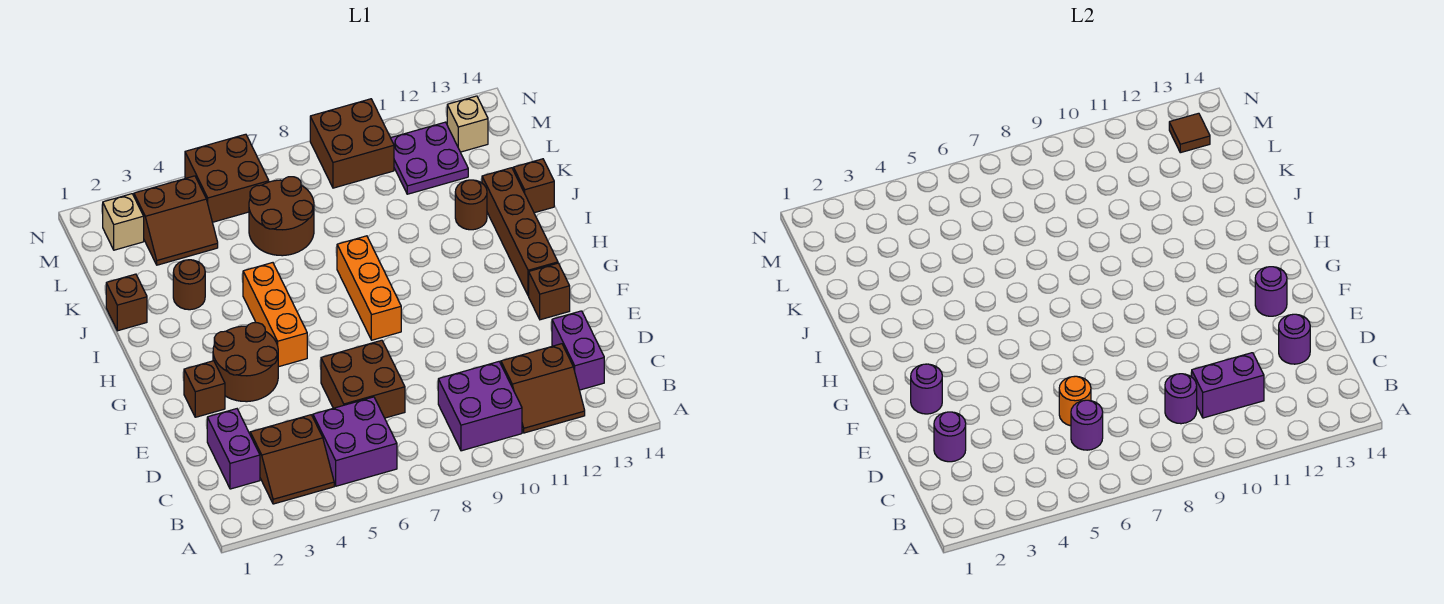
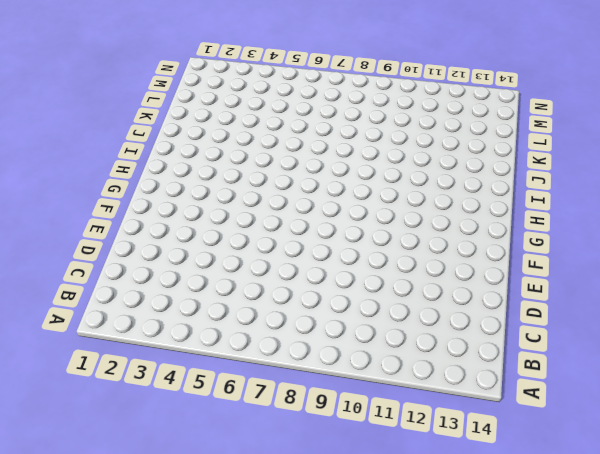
none -> brown slope B3:C4 level 1 top C
none -> purple brick B5:C6 level 1
none -> purple brick B9:C10 level 1
none -> brown slope B11:C12 level 1 top C

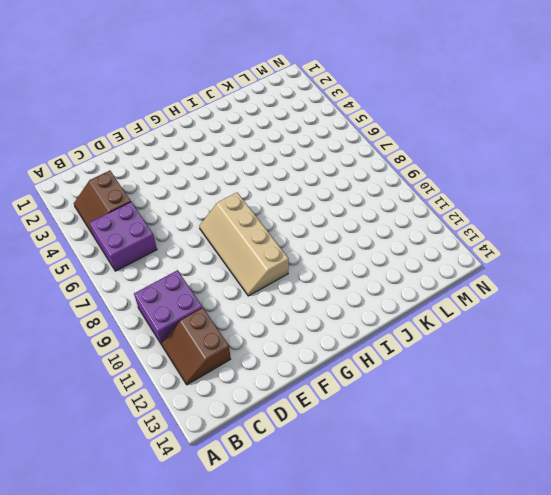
tan slope F7:G10 level 1 top G -> orange brick G8:I8 level 1
none -> purple brick C2:D2 level 1
none -> purple brick C13:D13 level 1
none -> brown brick D6:E7 level 1
none -> brown brick F2 level 1

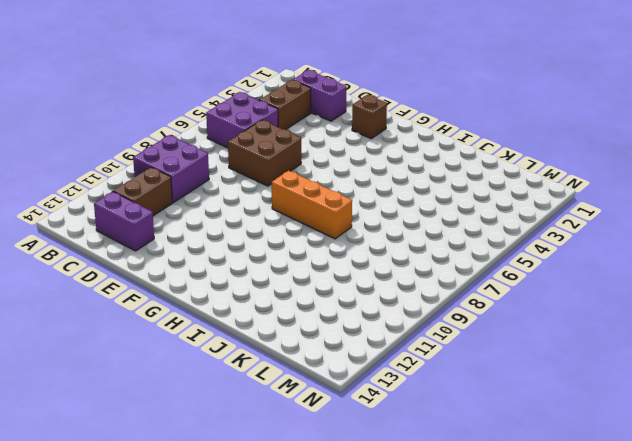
none -> brown round brick F3:G4 level 1
none -> brown brick F13 level 1
none -> orange brick G5:I5 level 1
none -> brown brick G13:J13 level 1

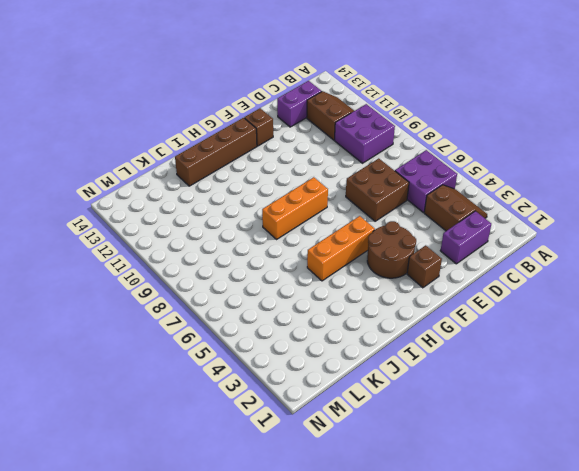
none -> brown brick J1 level 1
none -> brown round brick J3 level 1
none -> brown round brick J12 level 1
none -> brown brick J14 level 1

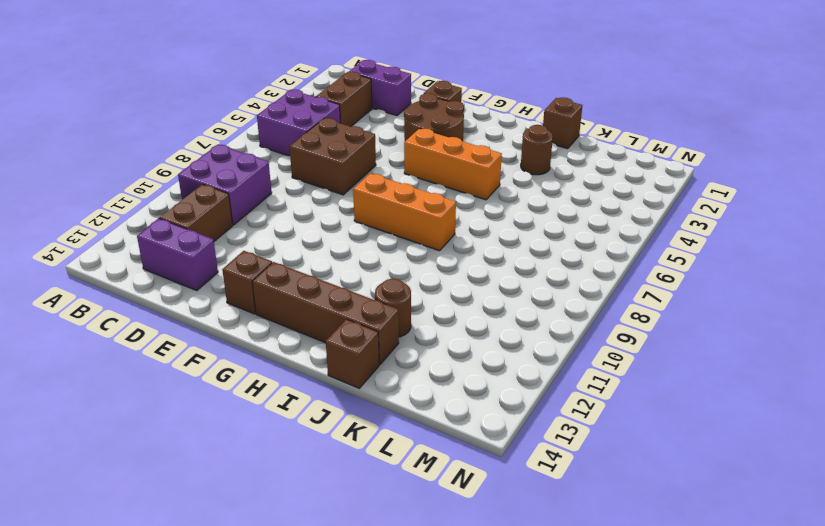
none -> brown round brick K6:L7 level 1
none -> brown slope L3:M4 level 1 top M
none -> purple plate L11:M12 level 1
none -> tan brick M2 level 1

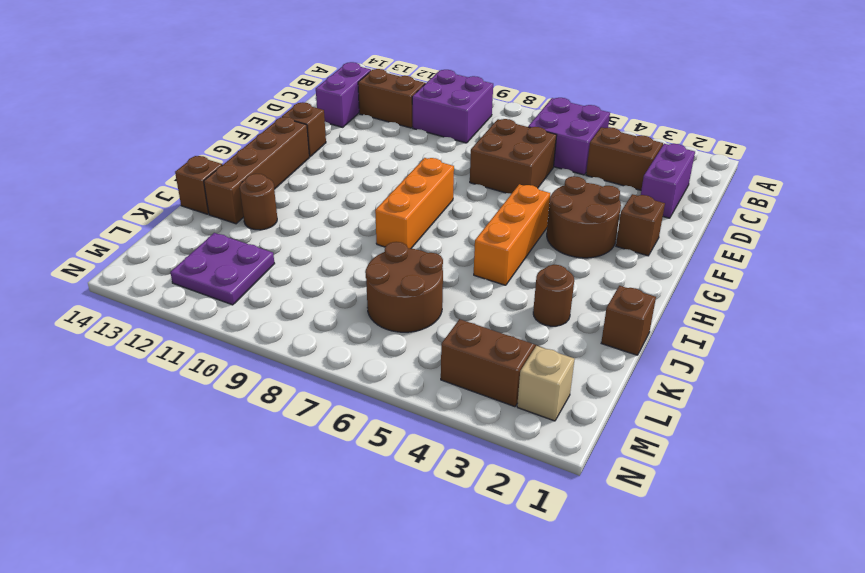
none -> brown brick M5:N6 level 1
none -> brown brick M9:N10 level 1
none -> tan brick M13 level 1
none -> purple round brick C6 level 2

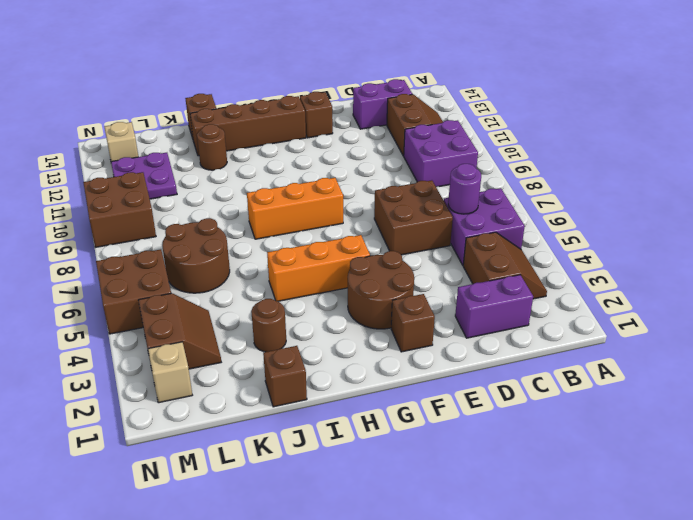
none -> purple round brick C9 level 2
none -> purple brick C10:C11 level 2
none -> purple round brick D2 level 2
none -> orange round brick D6 level 2

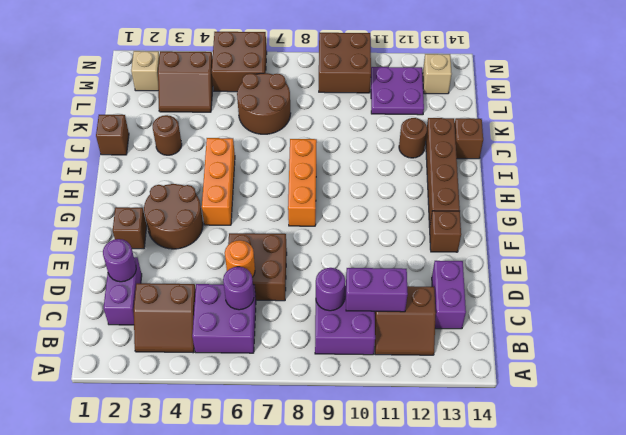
none -> purple round brick D13 level 2
none -> purple round brick F2 level 2
none -> purple round brick F13 level 2
none -> brown tile M13 level 2

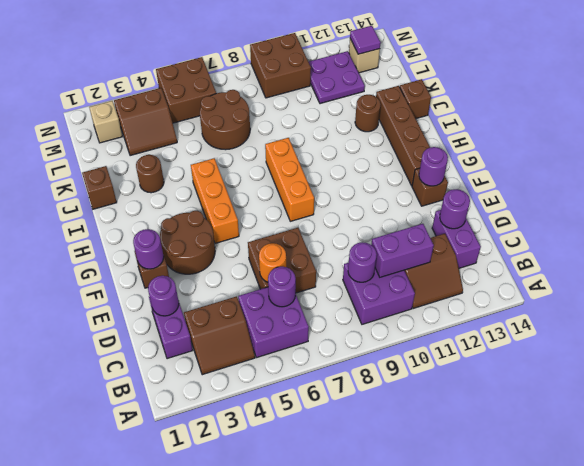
purple tile M13 level 2 -> brown tile M13 level 2

